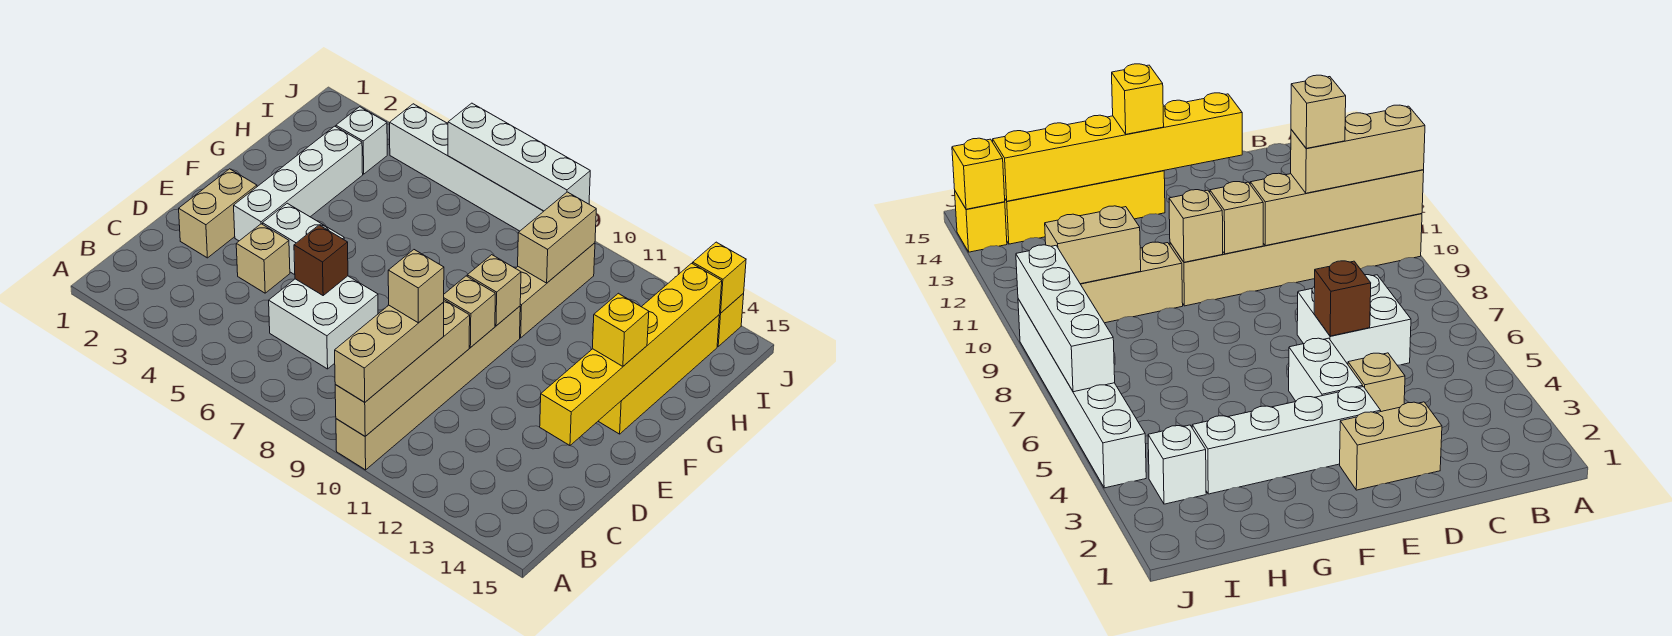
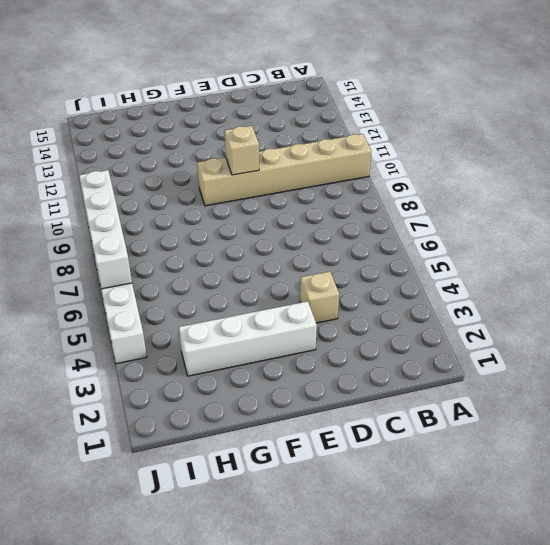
none -> white brick C6:D7 level 1
none -> tan brick D2:E2 level 1
none -> white brick E4:E5 level 1

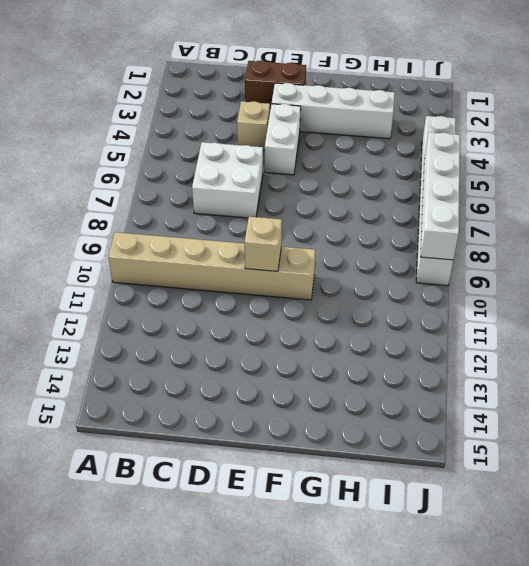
brown brick D2:E2 level 1 -> tan brick D2:E2 level 1
none -> yellow brick F14:I14 level 1
none -> tan brick G10:I10 level 1
none -> white brick I3 level 1

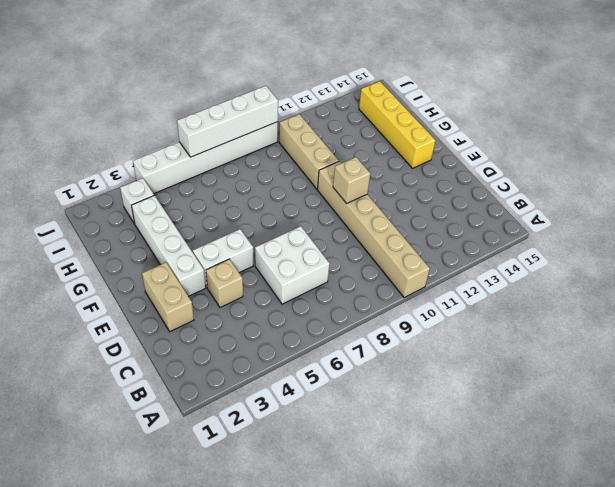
none -> yellow brick J14 level 1
none -> tan brick A10:D10 level 2
none -> brown brick D6 level 2

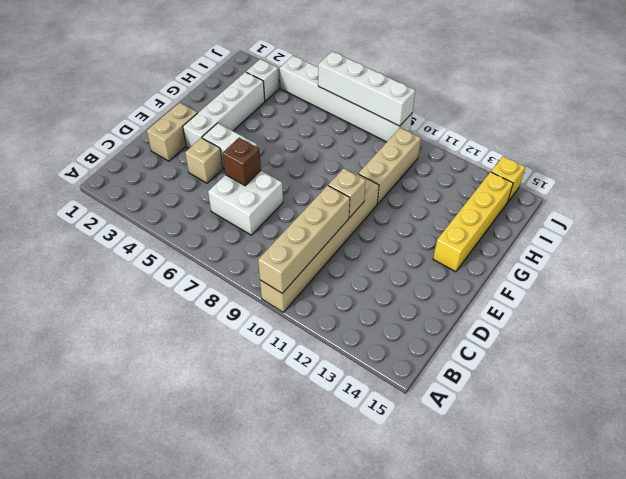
none -> yellow brick D14:I14 level 2
none -> tan brick F10 level 2
none -> tan brick H10:I10 level 2

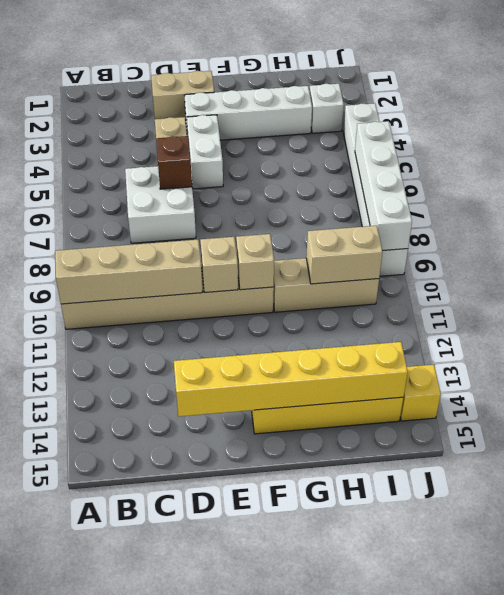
none -> yellow brick J14 level 2
none -> tan brick A10:C10 level 3
none -> yellow brick F14 level 3

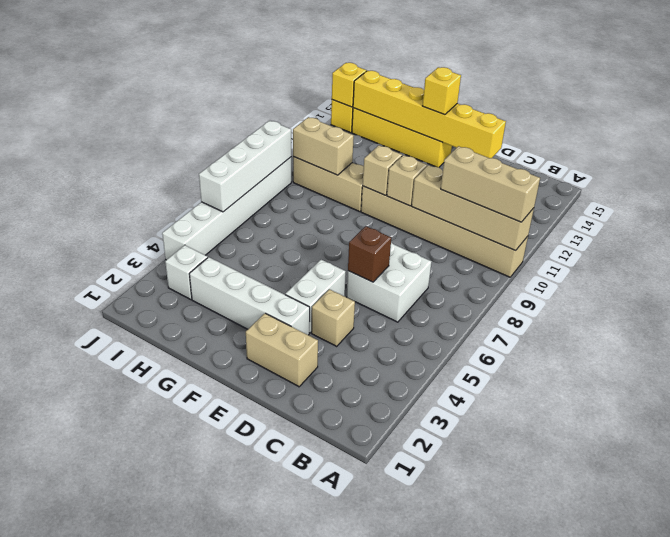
none -> tan brick C10 level 4

